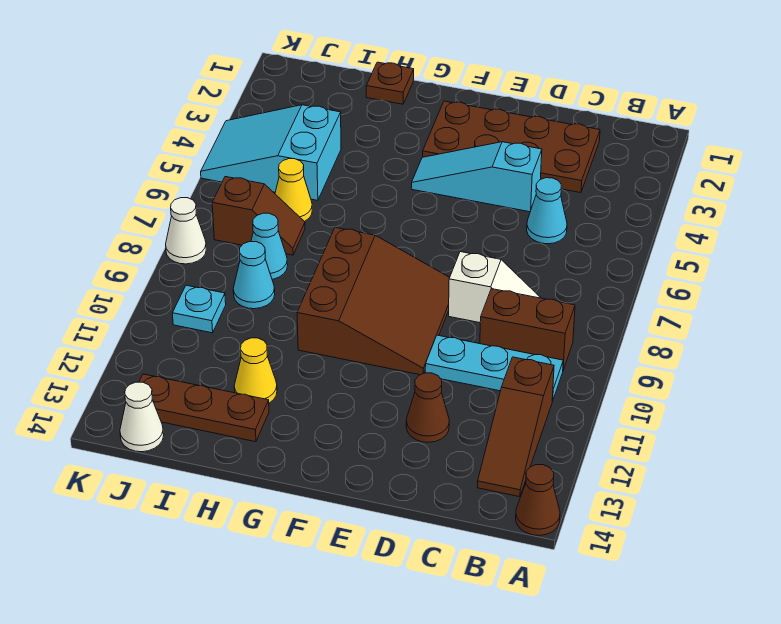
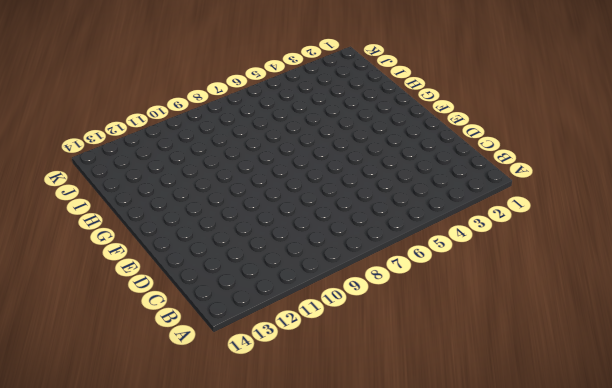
none -> brown cone A14 level 1
none -> brown brick B9:C9 level 1
none -> cyan plate B10:D10 level 1

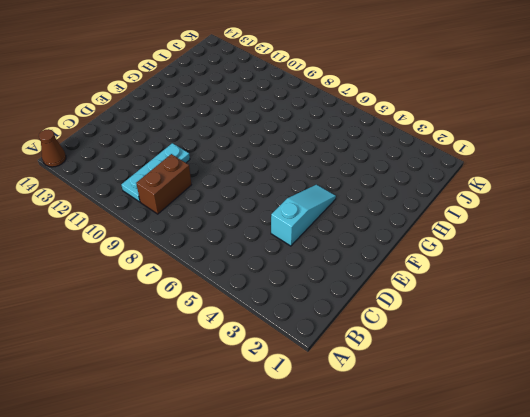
none -> brown slope B11:B13 level 1 top 11
none -> brown plate C2:F3 level 1
none -> cyan cone C5 level 1

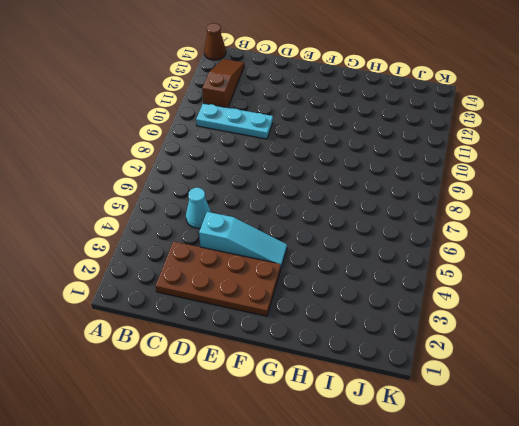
none -> brown brick B9:C9 level 1
none -> white slope C8:D8 level 1 top D
none -> brown cone D12 level 1

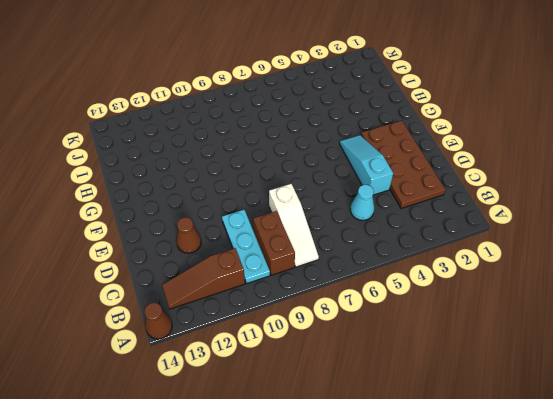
white slope B8:D8 level 1 top D -> white slope C8:D8 level 1 top D
none -> brown slope E8:G10 level 1 top G
none -> brown plate H1 level 1
none -> yellow cone H12 level 1

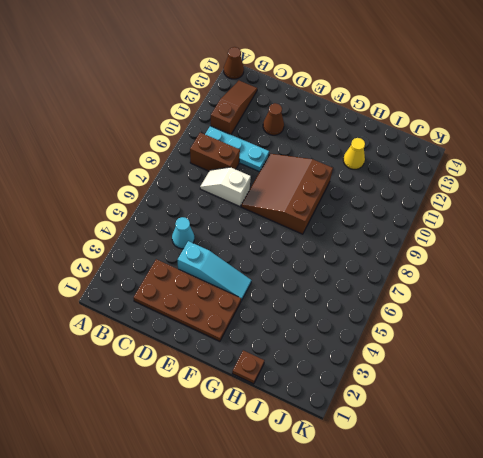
none -> brown plate H13:J13 level 1
none -> cyan slope I4:K5 level 1 top I
none -> yellow cone I6 level 1

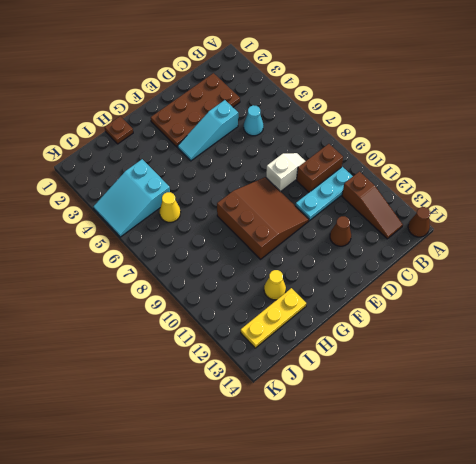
yellow plate H13:J13 level 1 -> brown plate H13:J13 level 1
none -> brown slope I7:J7 level 1 top J
none -> cyan cone I8 level 1
none -> cyan cone I9 level 1

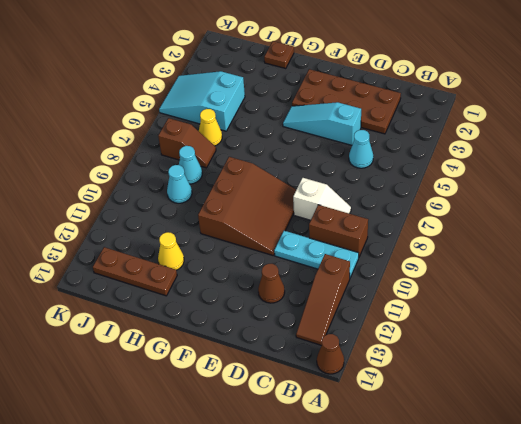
none -> cyan plate J10 level 1
none -> white cone J14 level 1
none -> white cone K8 level 1

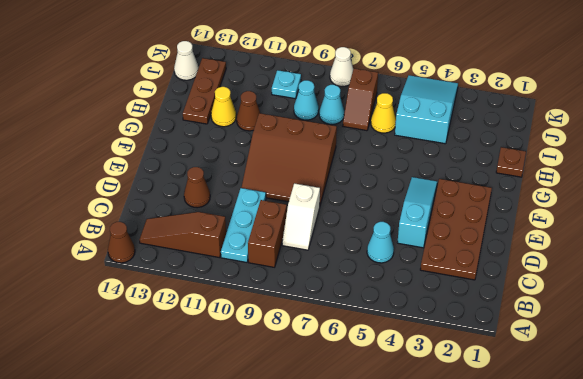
brown cone H11 level 1 -> none

